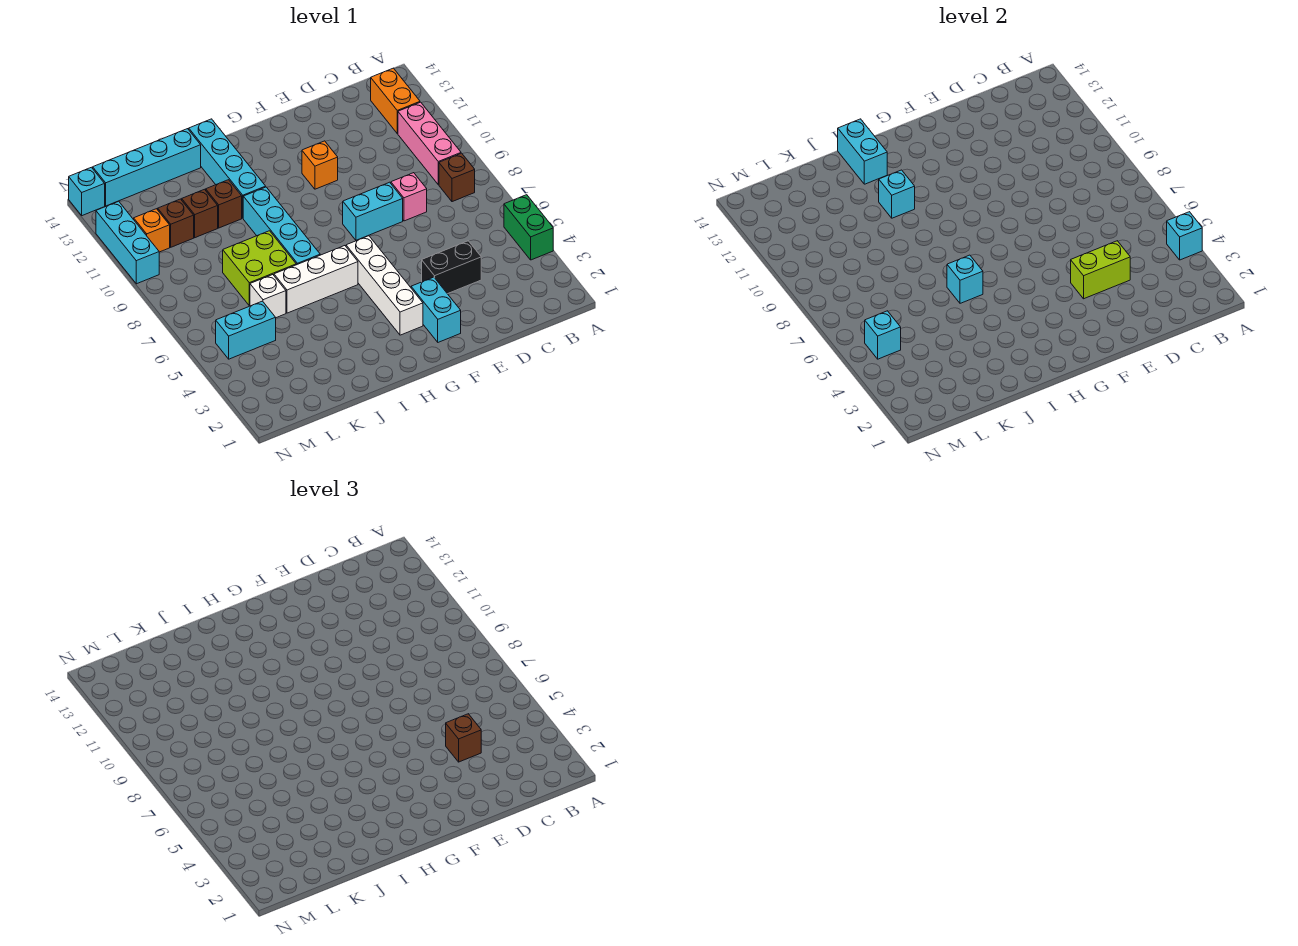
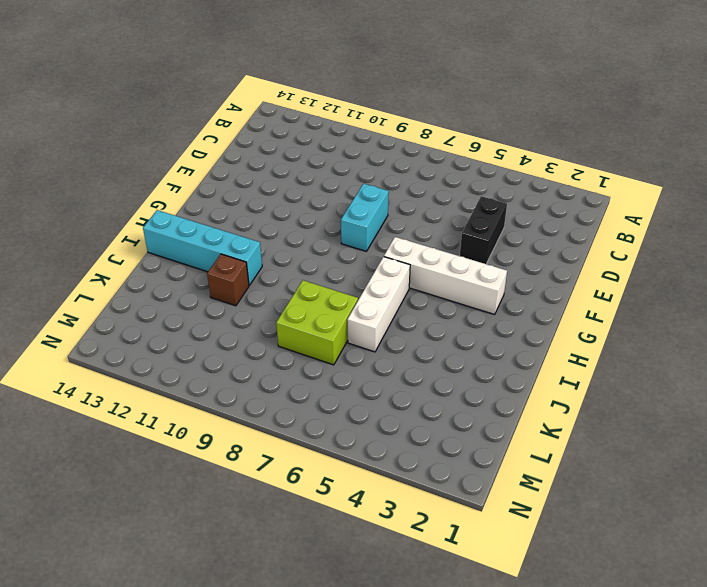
none -> green brick A4:A5 level 1
none -> brown brick B8 level 1
none -> pink brick B9:B11 level 1
none -> orange brick B12:B13 level 1

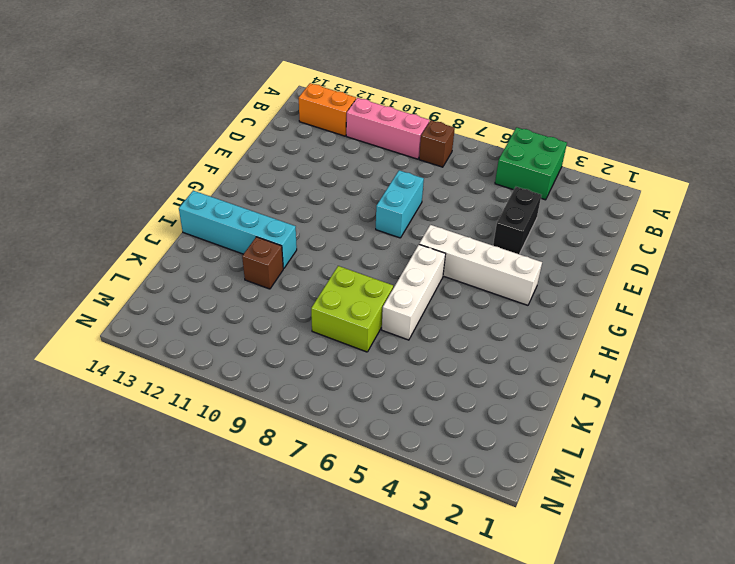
green brick A4:B5 level 1 -> green brick A4:A5 level 1
none -> pink brick D8 level 1
none -> cyan brick F2:F3 level 1
none -> orange brick F11 level 1
none -> cyan brick I7:I10 level 1

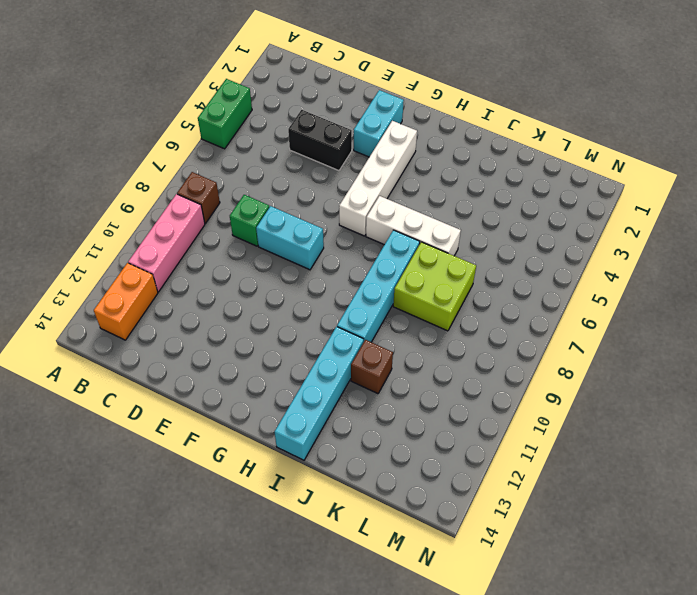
green brick D8 level 1 -> pink brick D8 level 1
none -> orange brick F11 level 1
none -> cyan brick J14:M14 level 1
none -> white brick K6 level 1
none -> brown brick K11 level 1

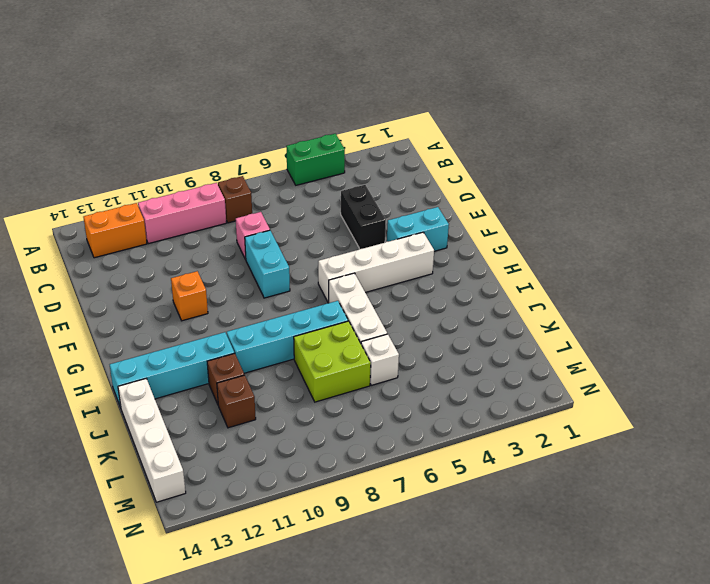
white brick J14:M14 level 1 -> cyan brick J14:M14 level 1
none -> cyan brick L5:M5 level 1
none -> brown brick L11 level 1
none -> orange brick M11 level 1
none -> cyan brick N10:N12 level 1

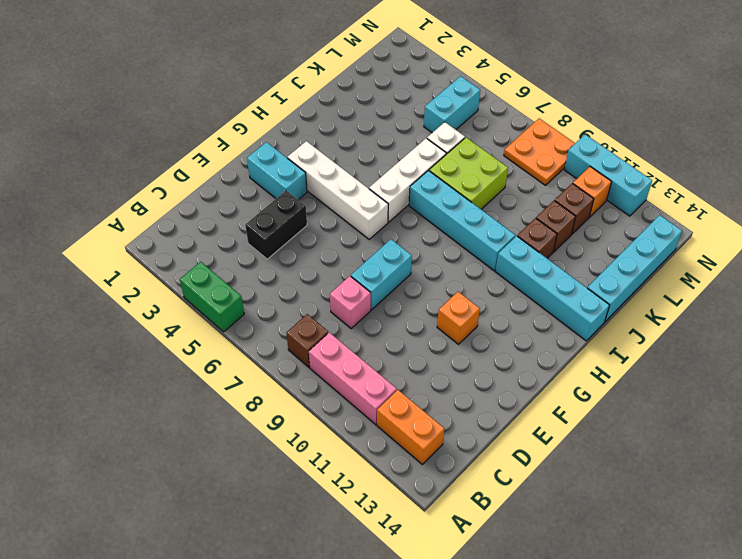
orange plate M8:N9 level 1 -> none
none -> cyan brick N14 level 1
none -> cyan brick A4 level 2
none -> lime brick D4:E4 level 2
none -> cyan brick I6 level 2

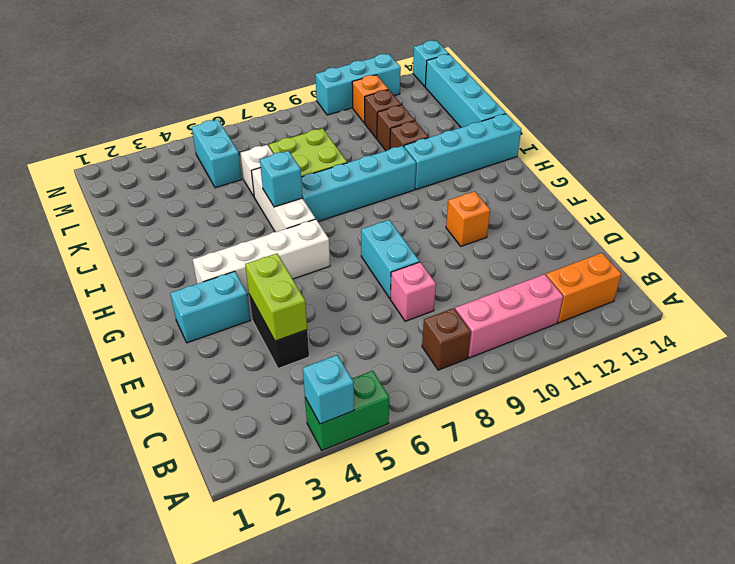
none -> cyan brick I11 level 2
none -> cyan brick I13:I14 level 2
none -> cyan brick M5 level 2
none -> brown brick D4 level 3

